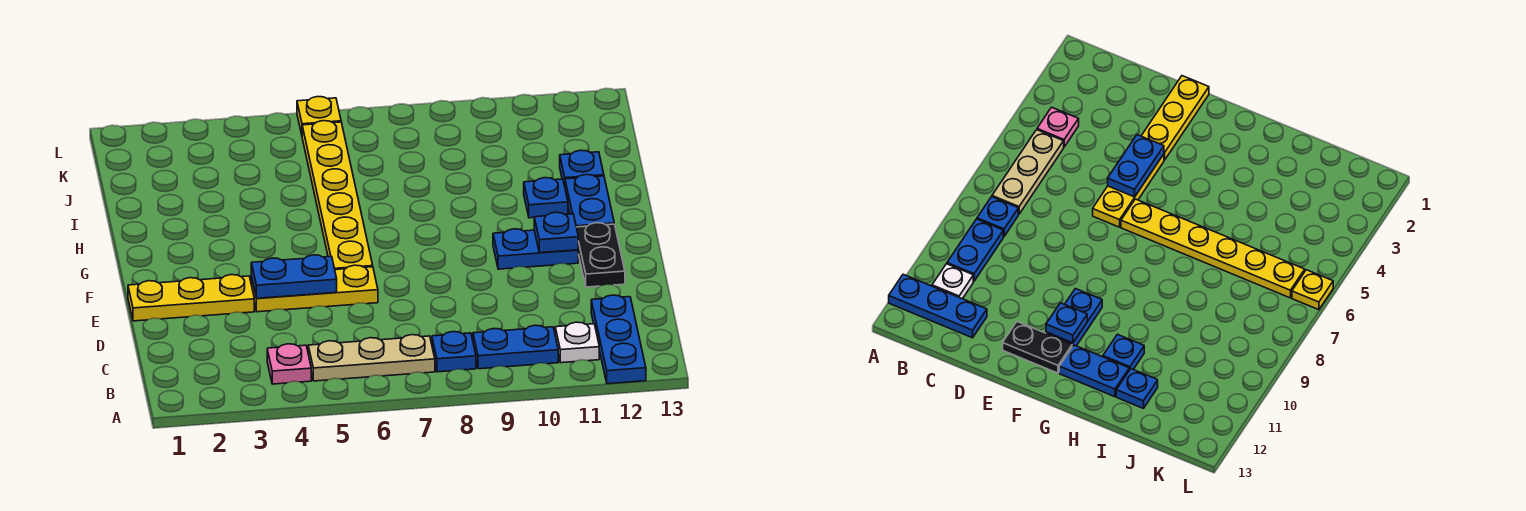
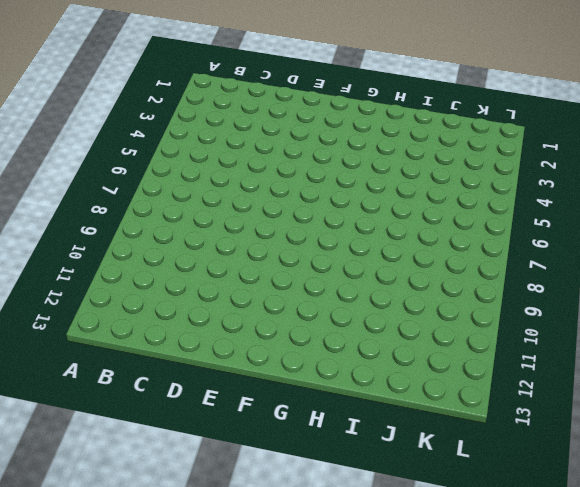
none -> blue plate A12:C12 level 1
none -> pink plate B4 level 1
none -> tan plate B5:B7 level 1

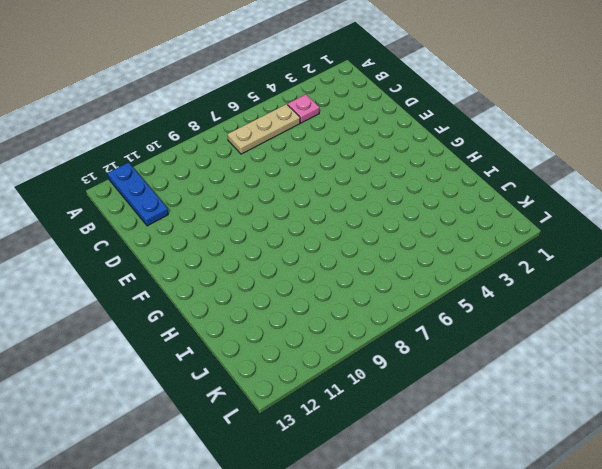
none -> blue plate B8 level 1
none -> blue plate B9:B10 level 1
none -> white plate B11 level 1

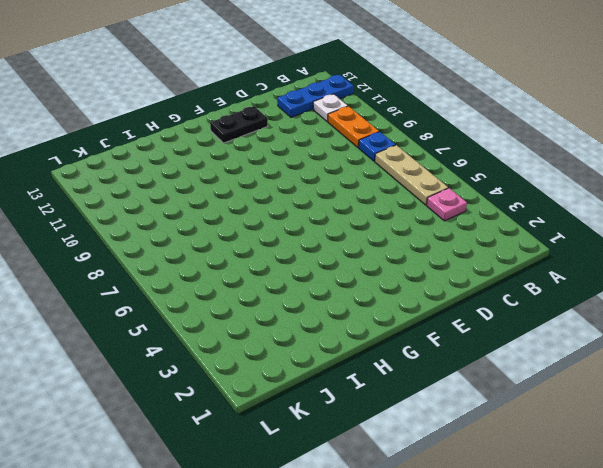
orange plate B9:B10 level 1 -> blue plate B9:B10 level 1
none -> yellow plate E1:E3 level 1
none -> yellow plate E4:E6 level 1
none -> yellow plate F6:K6 level 1

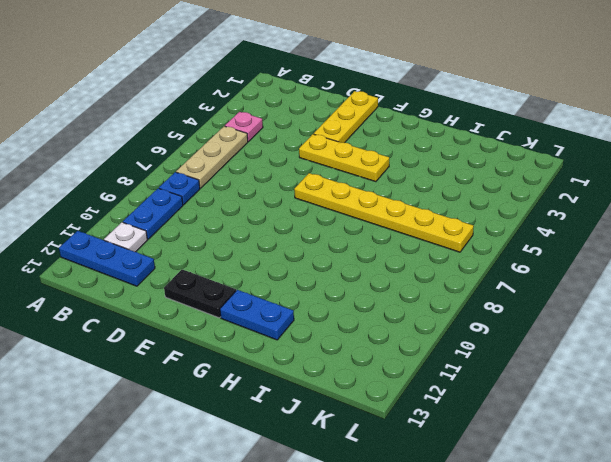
yellow plate E4:G4 level 1 -> yellow plate E4:E6 level 1
none -> blue plate F10:F11 level 1
none -> blue plate H11 level 1
none -> blue plate I12 level 1

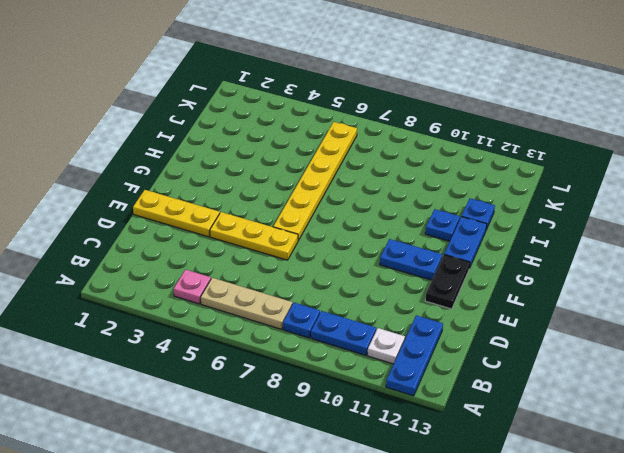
none -> yellow plate L6 level 1
none -> blue plate E4:E5 level 2
none -> blue plate F11 level 2

